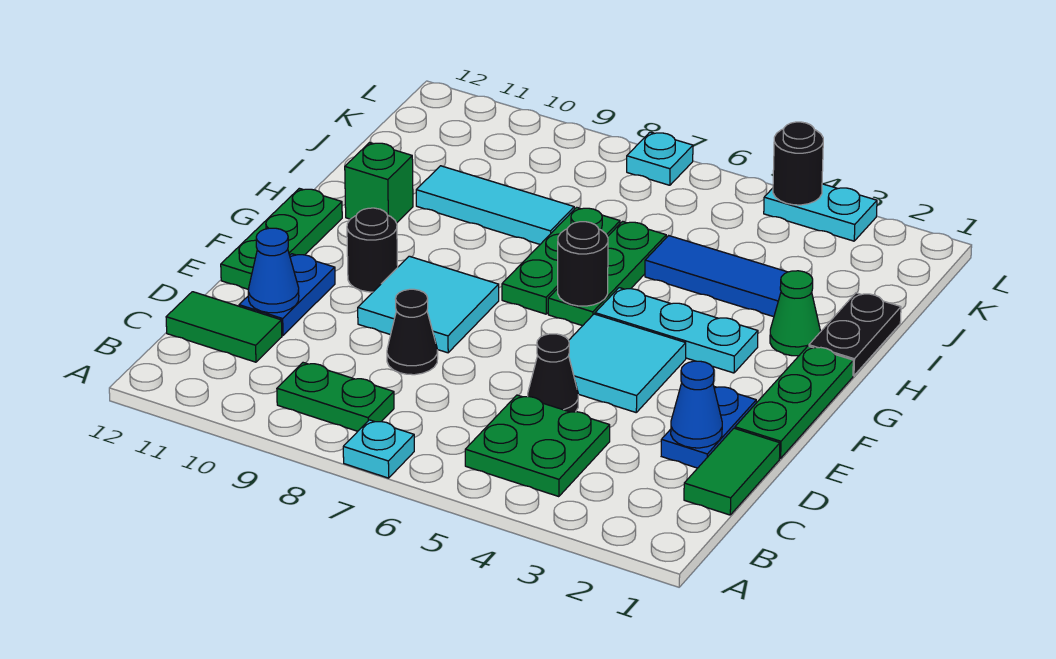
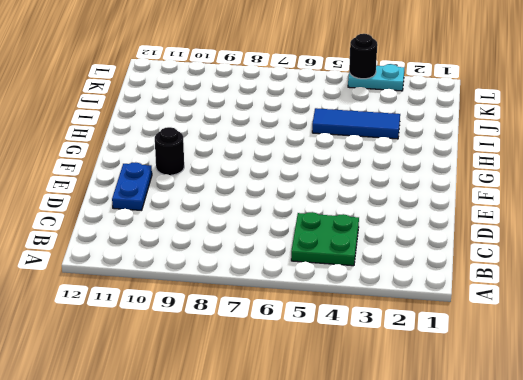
none -> cyan plate A7 level 1
none -> green plate B8:B9 level 1
none -> green tile C1:D1 level 1

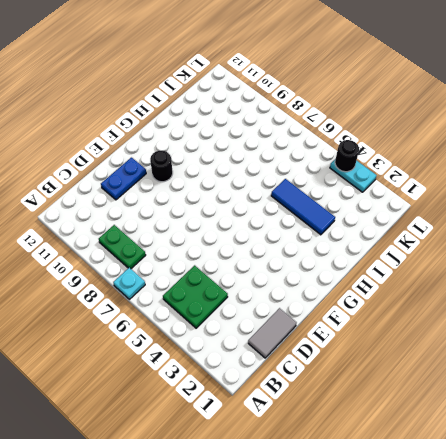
grey tile C1:D1 level 1 -> green tile C1:D1 level 1
none -> green tile C11:C12 level 1
none -> blue plate D2:E2 level 1
none -> black cone D5 level 1

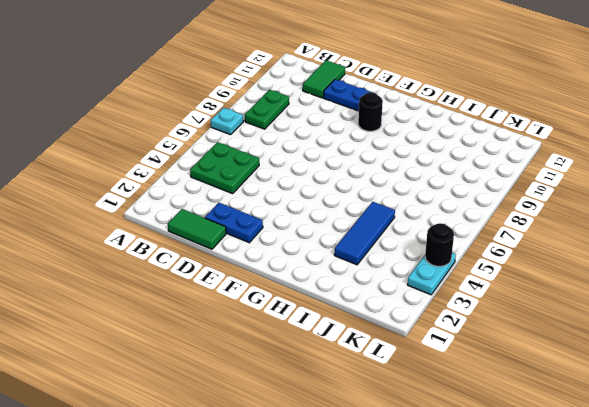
none -> black cone D5 level 1
none -> black cone D8 level 1
none -> green plate E1:G1 level 1

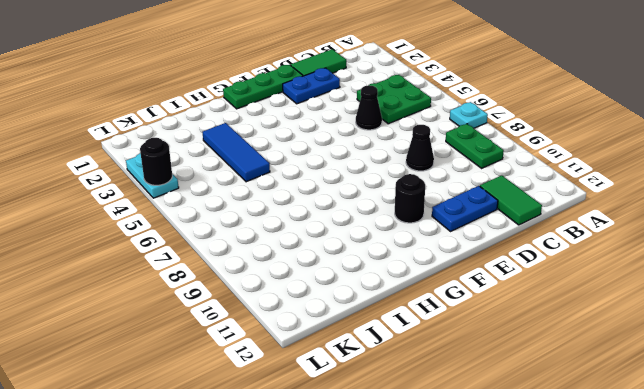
none -> cyan tile E4:F5 level 1
none -> cyan tile E8:F9 level 1
none -> green plate E12:G12 level 1

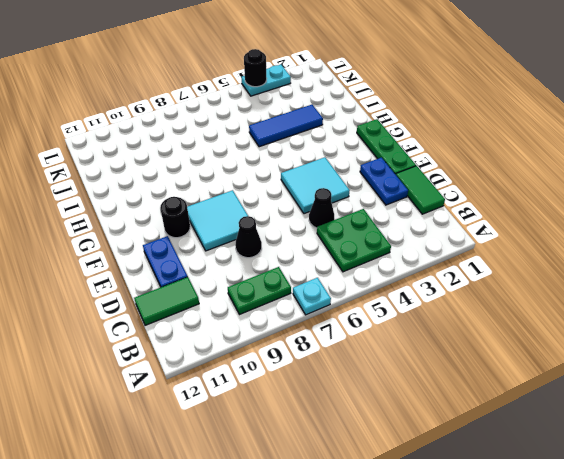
none -> green plate E12:G12 level 1
none -> cyan plate G3:G5 level 1
none -> green plate G6:I6 level 1

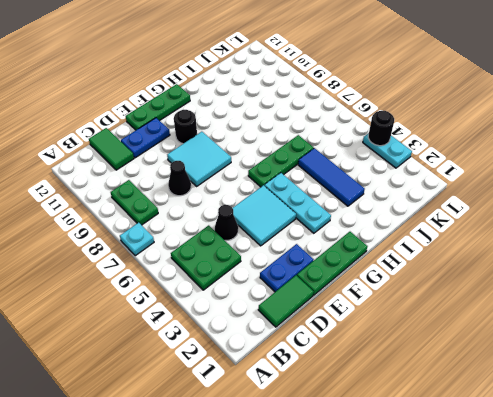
none -> green plate G7:I7 level 1
none -> black plate H1:I1 level 1
none -> green cone H2 level 1

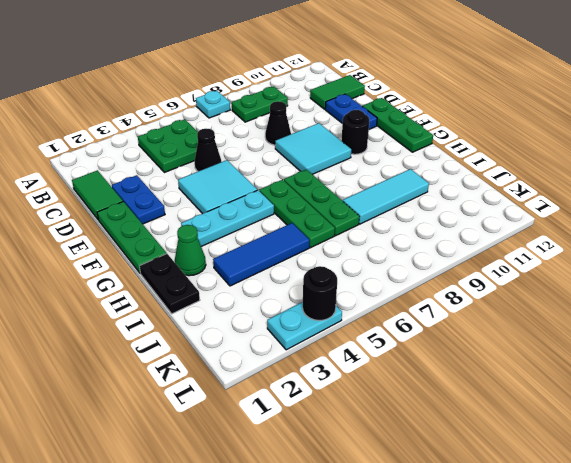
none -> green brick H11 level 1
none -> cyan plate L7 level 1
none -> blue cone D2 level 2

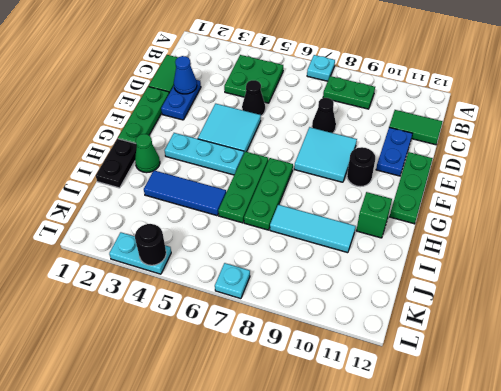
none -> blue cone D11 level 2
none -> black round brick G6 level 2

